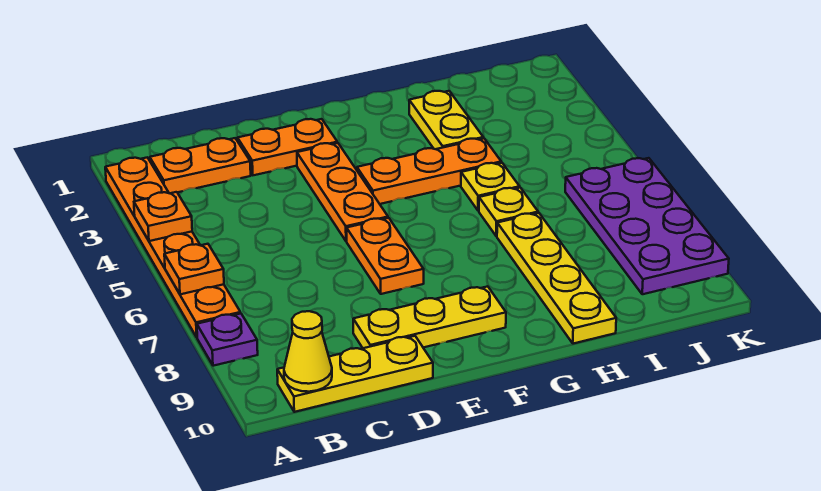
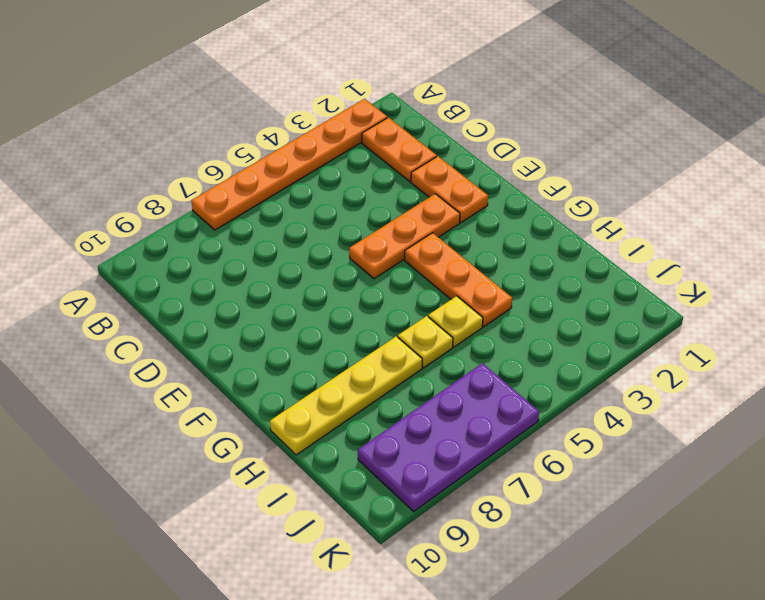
none -> purple plate A8 level 1
none -> yellow plate B10:D10 level 1
none -> yellow plate D9:F9 level 1

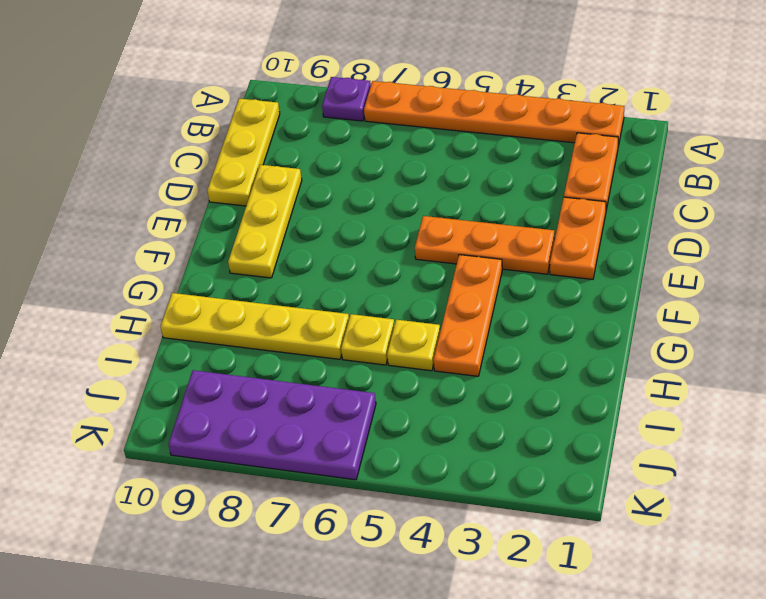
none -> orange plate E6:E7 level 1
none -> yellow plate H2:H3 level 1
none -> orange plate A4 level 2

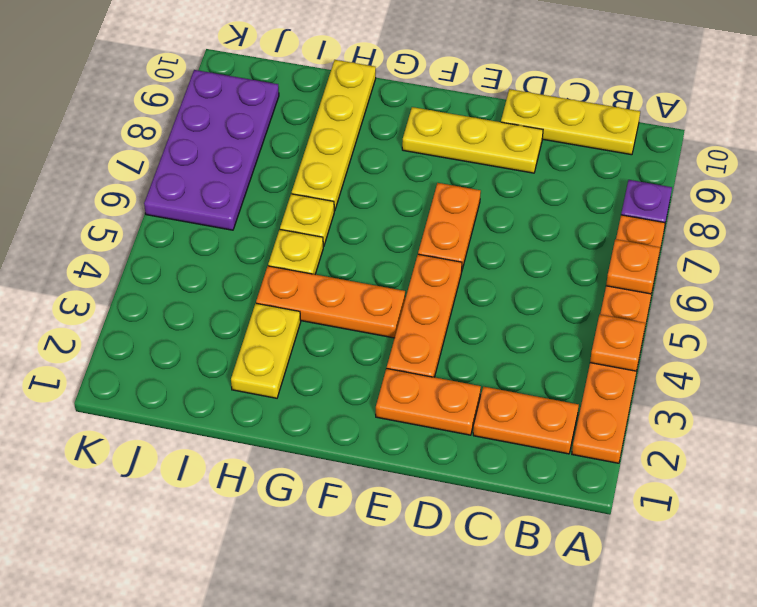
none -> yellow cone B10 level 2

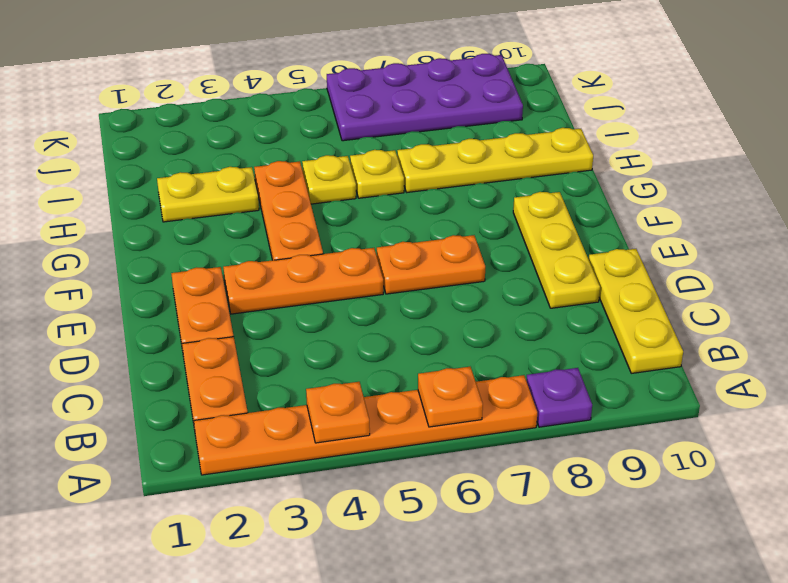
none -> yellow cone B10 level 2

